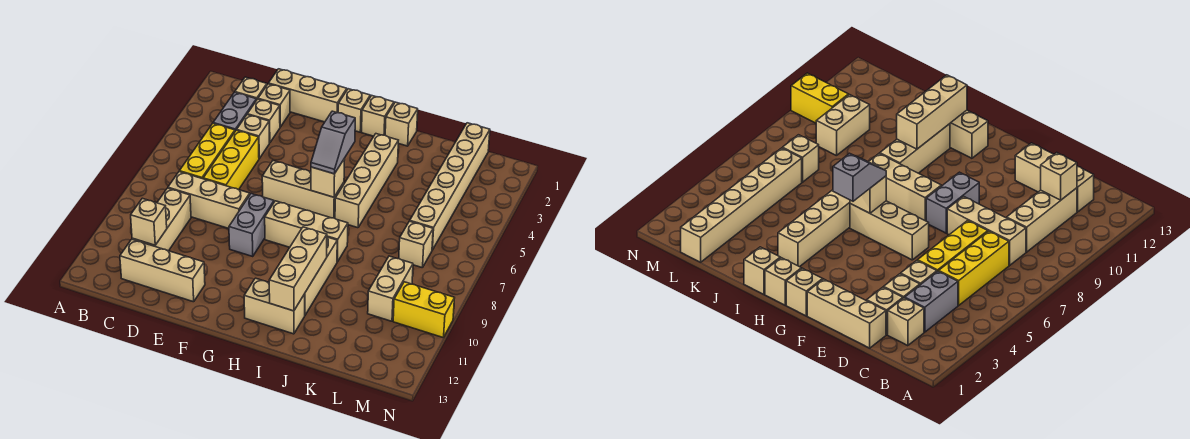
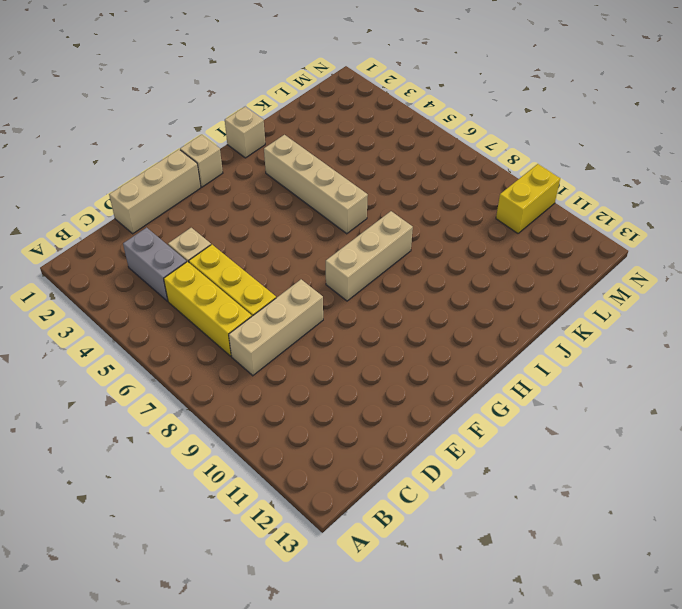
none -> tan brick C2 level 1
none -> tan brick C9:C11 level 1
none -> tan brick C12:E12 level 1

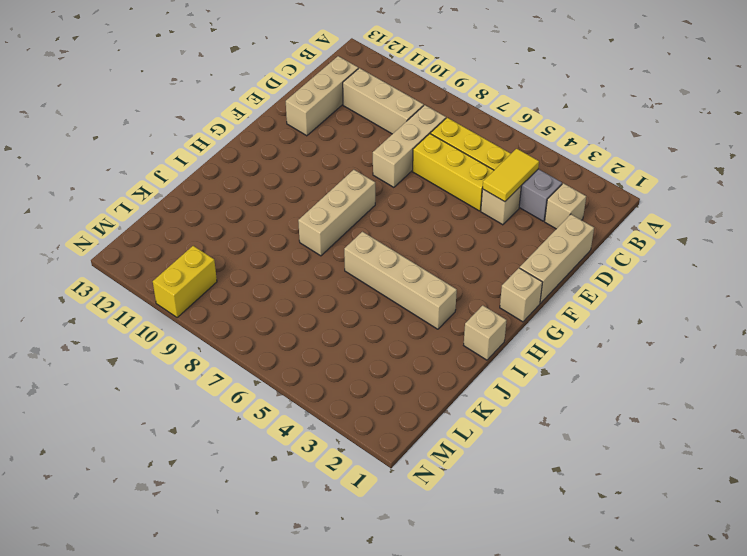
yellow tile C4:D4 level 2 -> none
none -> tan brick D2 level 1
none -> tan brick D3 level 1
none -> tan brick F6:H6 level 1

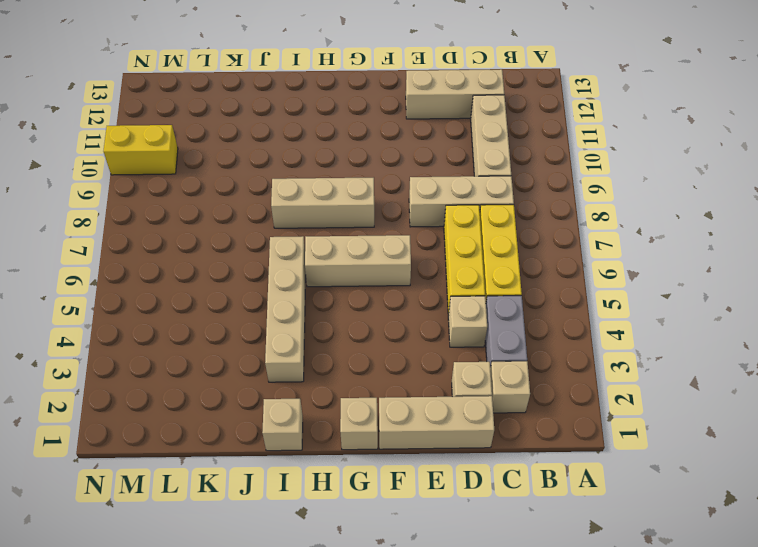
none -> tan brick D3 level 1
none -> grey brick F8:F9 level 1
none -> tan brick H1 level 1

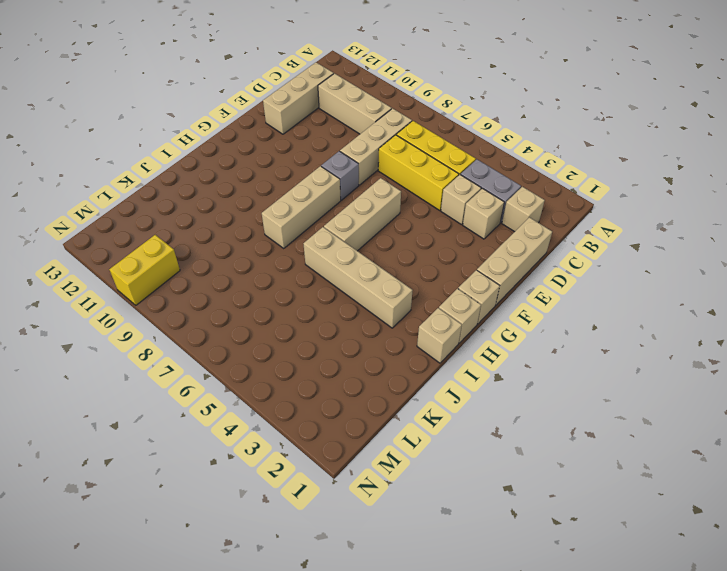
grey brick F8 level 1 -> grey brick F8:F9 level 1
none -> tan brick D2 level 1
none -> tan brick H12:I12 level 1
none -> tan brick I9:I11 level 1

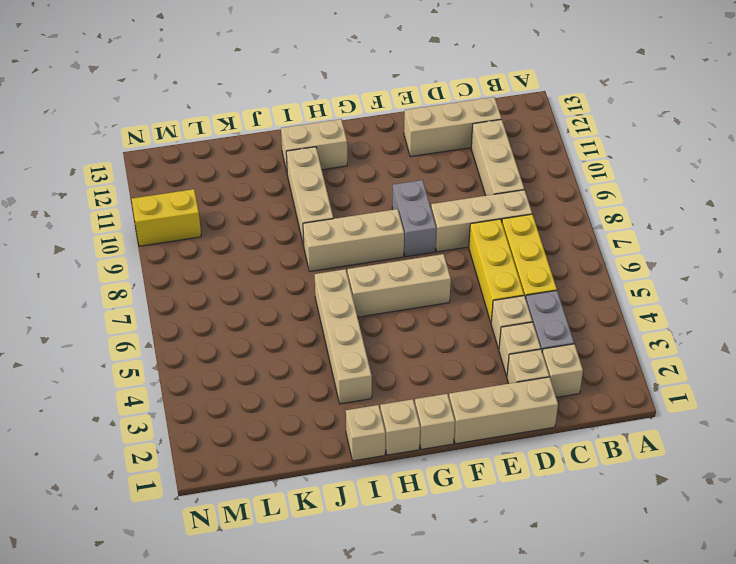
none -> tan brick L1:L6 level 1
none -> tan brick L7 level 1
none -> tan brick L9:L10 level 1

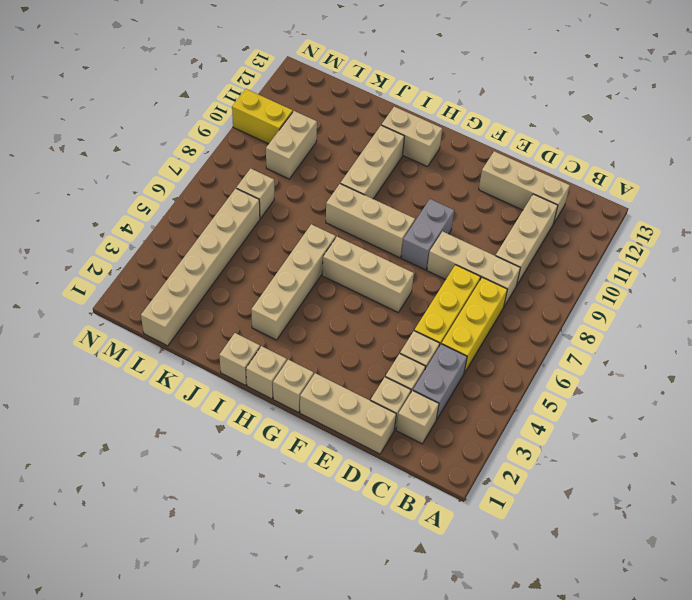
none -> tan brick C11 level 2
none -> tan brick H6 level 2
none -> tan brick I10:I12 level 2

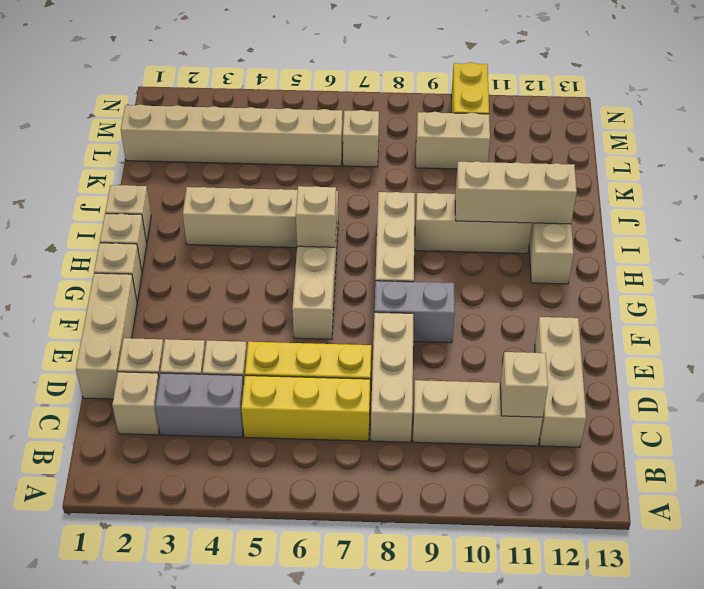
none -> grey slope H5:H6 level 3 top 5

